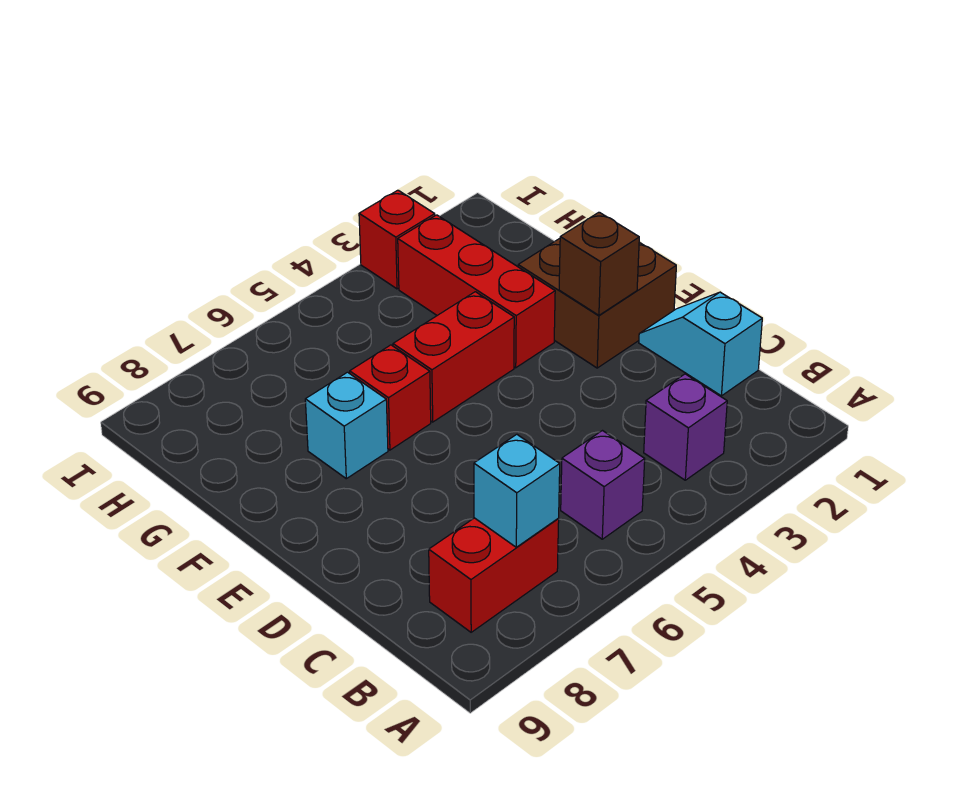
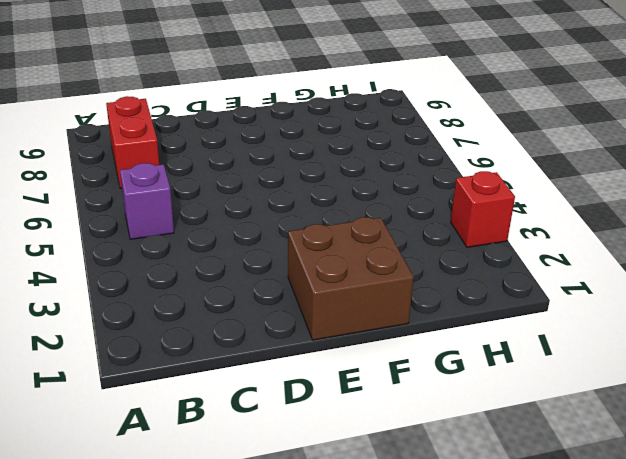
none -> purple brick B3 level 1
none -> cyan slope C1:D1 level 1 top C
none -> red brick F3:H3 level 1

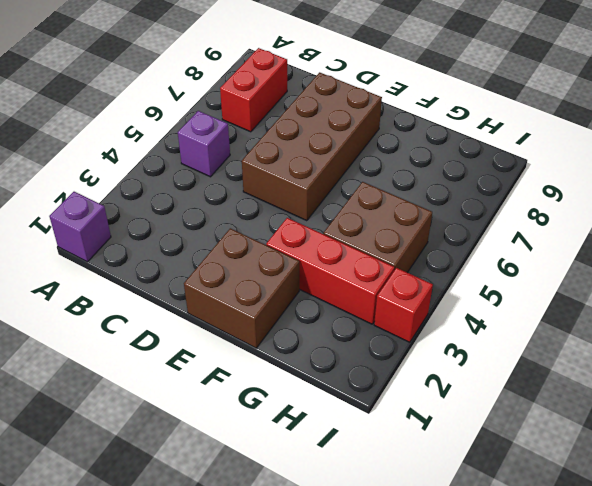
purple brick A1 level 1 -> purple brick B3 level 1
brown brick D5:E8 level 1 -> none
brown brick G4:H5 level 1 -> none
none -> cyan slope C1:D1 level 1 top C
none -> red brick F4:F5 level 1
none -> red brick F6 level 1

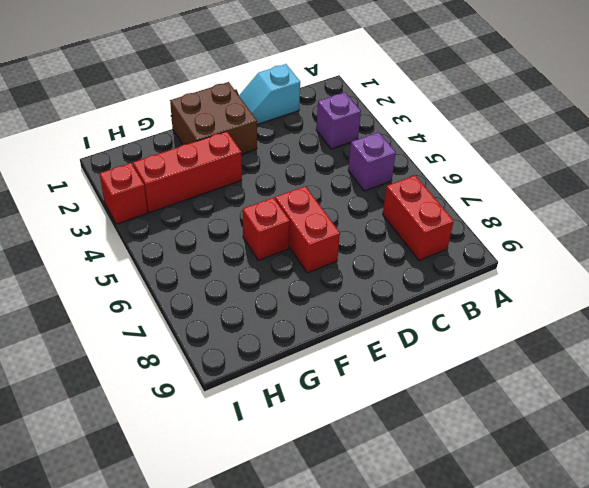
red brick E6:E7 level 1 -> red brick F4:F5 level 1
none -> cyan brick F7 level 1
none -> cyan brick B7 level 2
none -> brown brick E2 level 2

